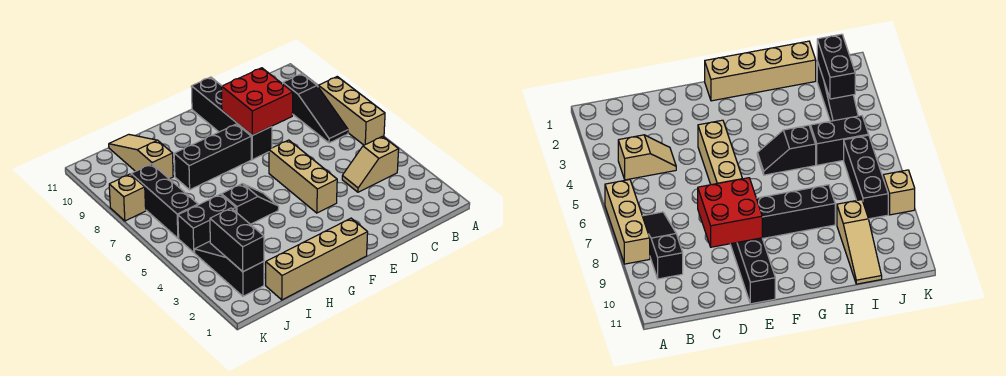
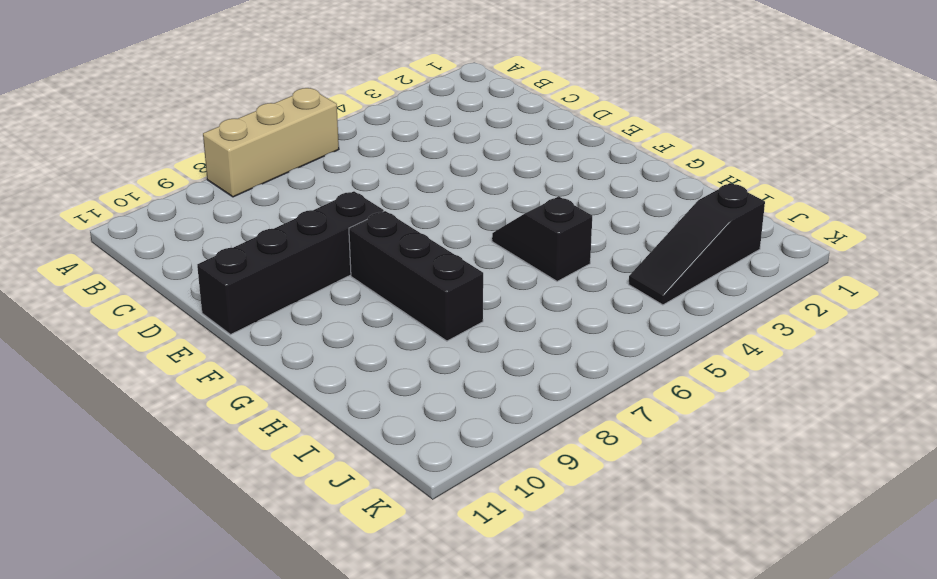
none -> tan slope B4:C4 level 1 top B
none -> black slope B7:B9 level 1 top 9
none -> tan brick E4:E6 level 1

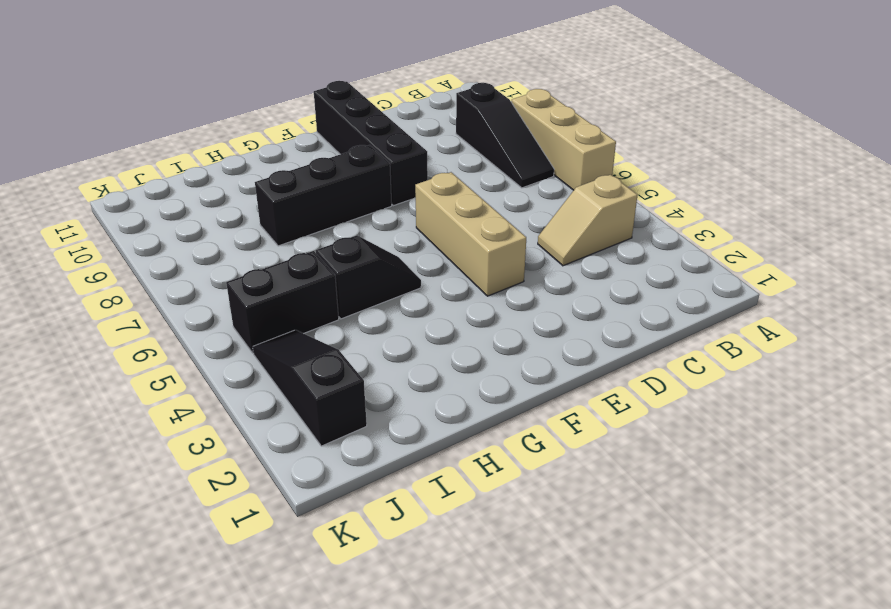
none -> tan brick F1:I1 level 1
none -> tan slope I9:I11 level 1 top 9
none -> black brick J6:J8 level 1

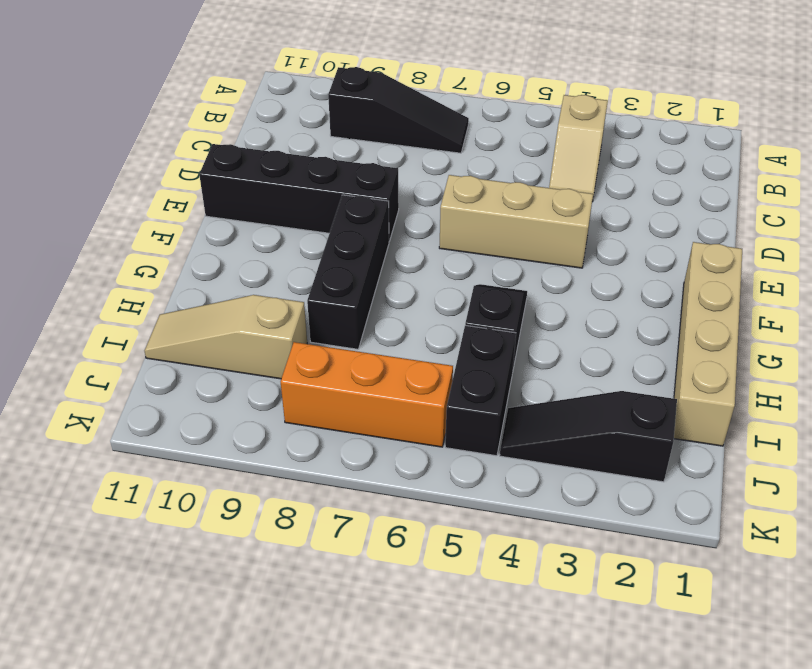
orange brick J6:J8 level 1 -> black brick J6:J8 level 1
none -> tan brick A6:A8 level 1
none -> tan brick K8 level 1
none -> red brick D8:E9 level 2

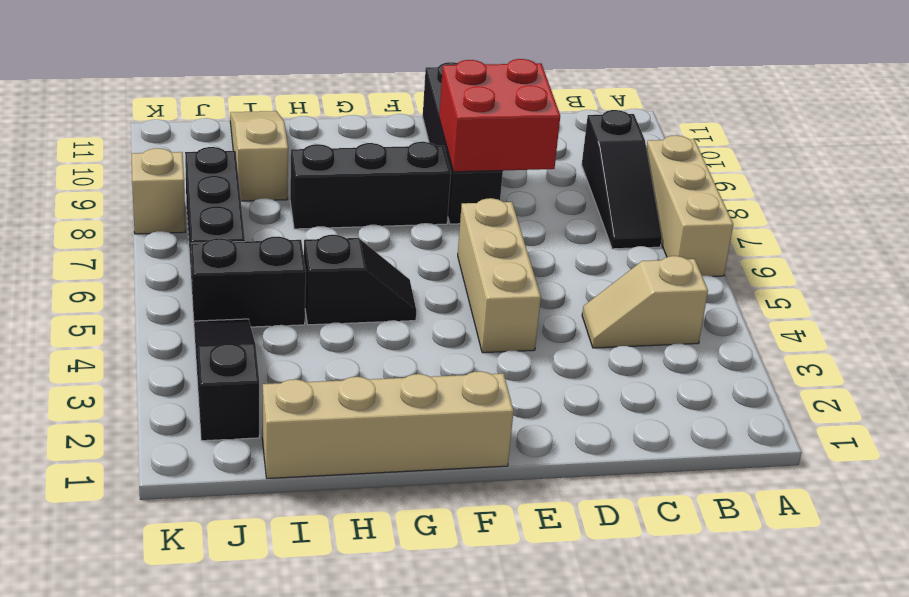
none -> black brick J2:J3 level 2

